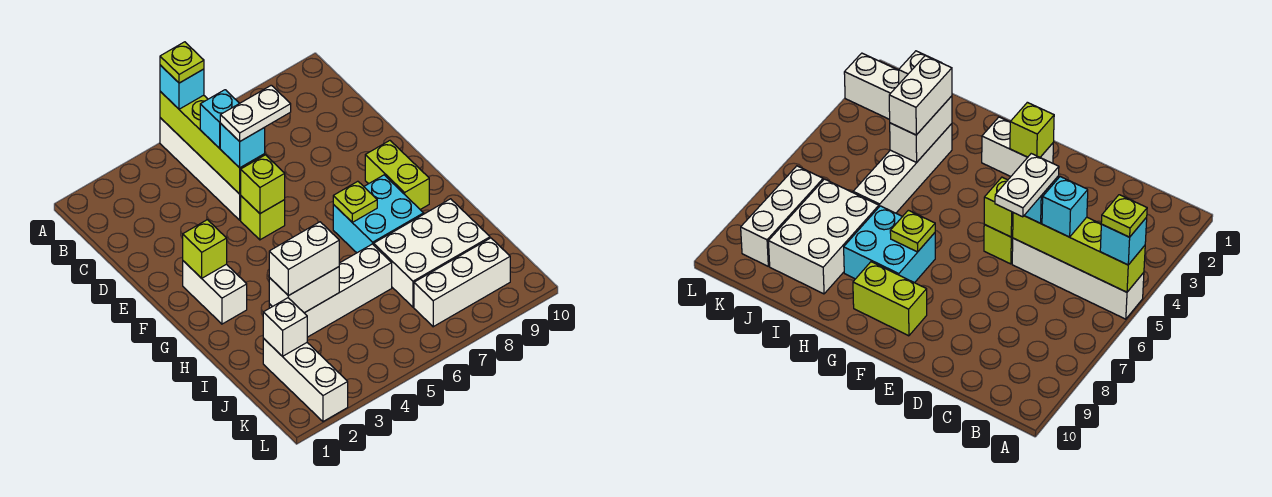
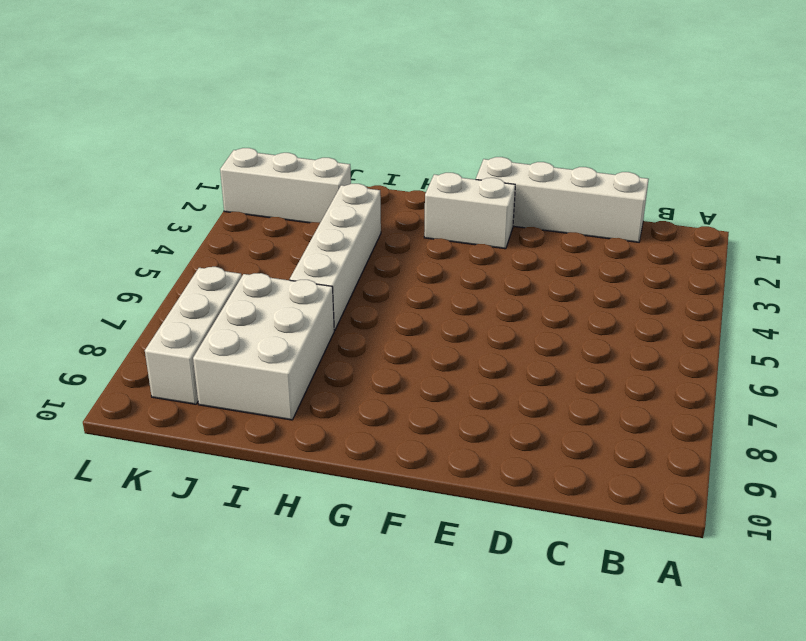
white brick C1:F1 level 1 -> white brick A5:D5 level 1
none -> lime brick E5 level 1
none -> lime brick F9:G9 level 1
none -> cyan brick G7:H8 level 1

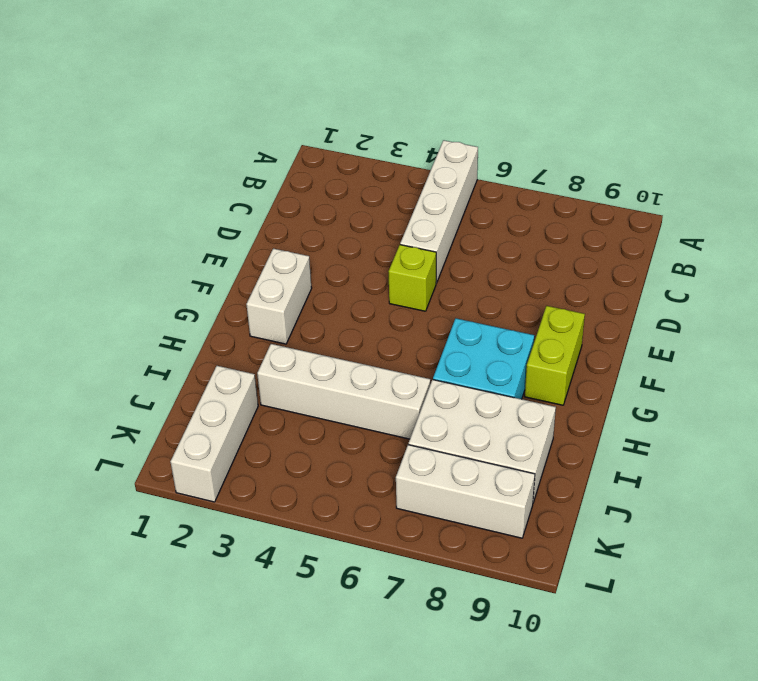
none -> lime brick A5:D5 level 2
none -> lime brick E5 level 2
none -> lime brick F2 level 2

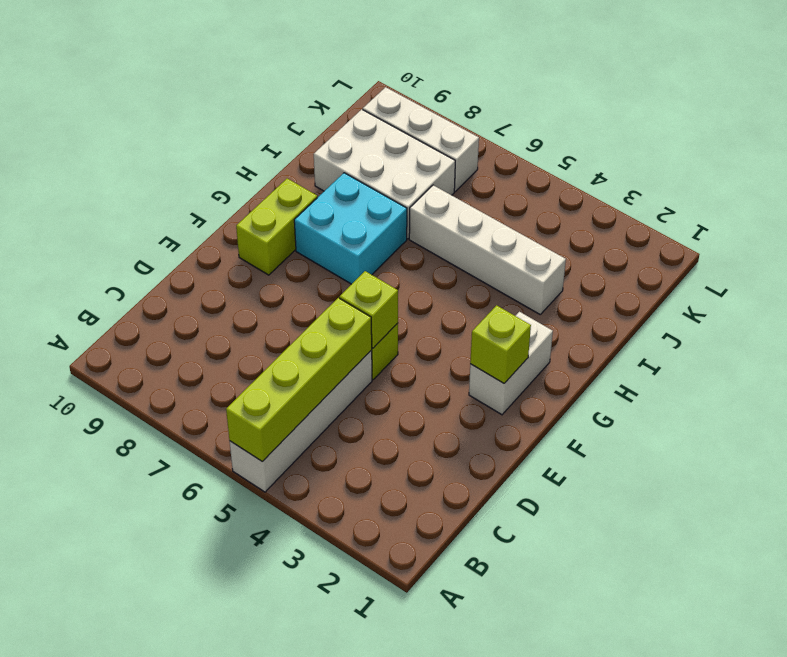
none -> white brick J2:L2 level 1
none -> lime plate G7 level 2
none -> white brick I3:I4 level 2

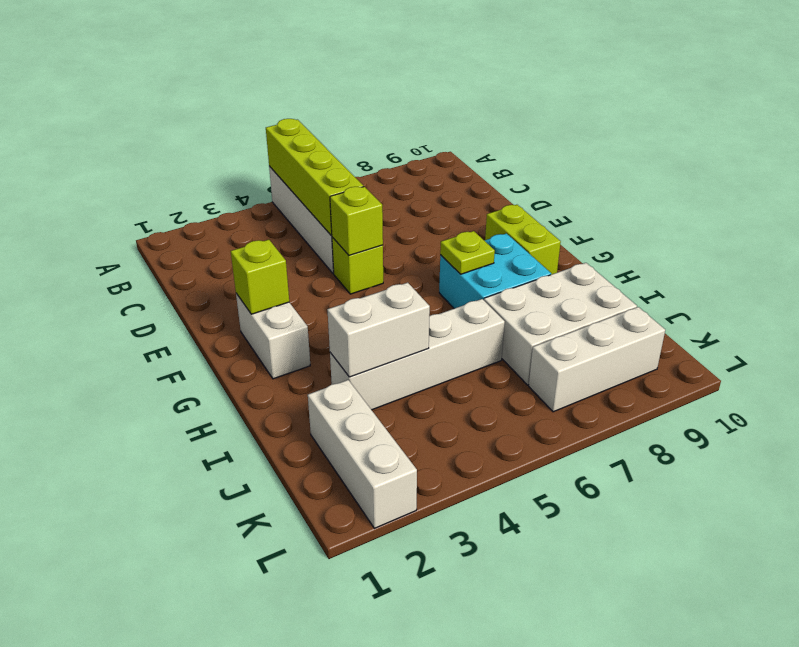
none -> white brick J2 level 2
none -> cyan brick A5 level 3
none -> cyan brick C5 level 3

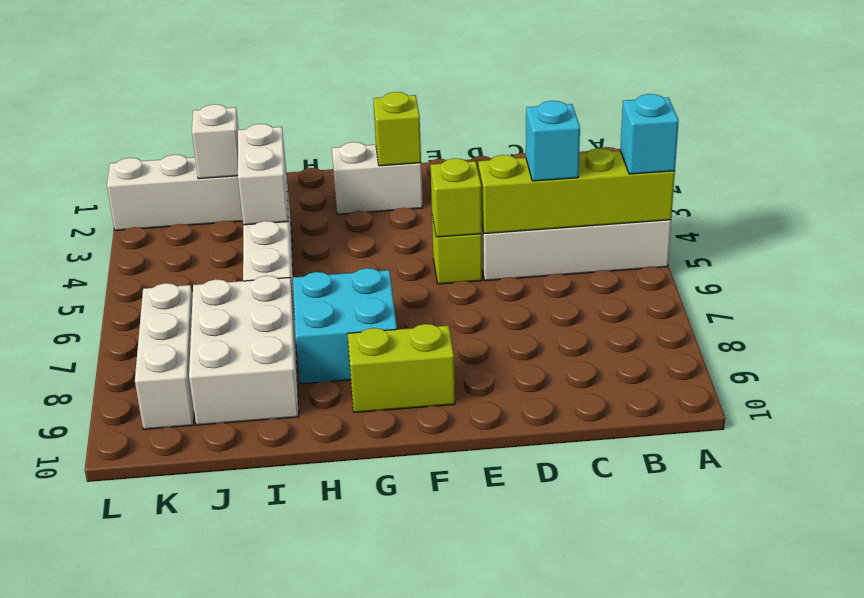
none -> lime plate G7 level 2
none -> cyan brick D5 level 3
none -> white brick I3:I4 level 3

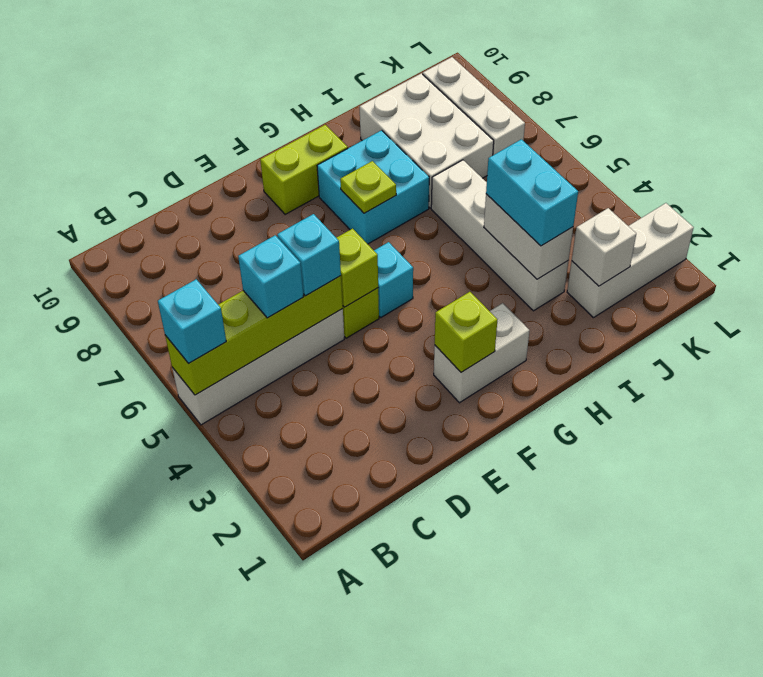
cyan brick F5 level 1 -> none
cyan brick I3:I4 level 3 -> white brick I3:I4 level 3
none -> lime plate A5 level 4
none -> white plate D5:D6 level 4

